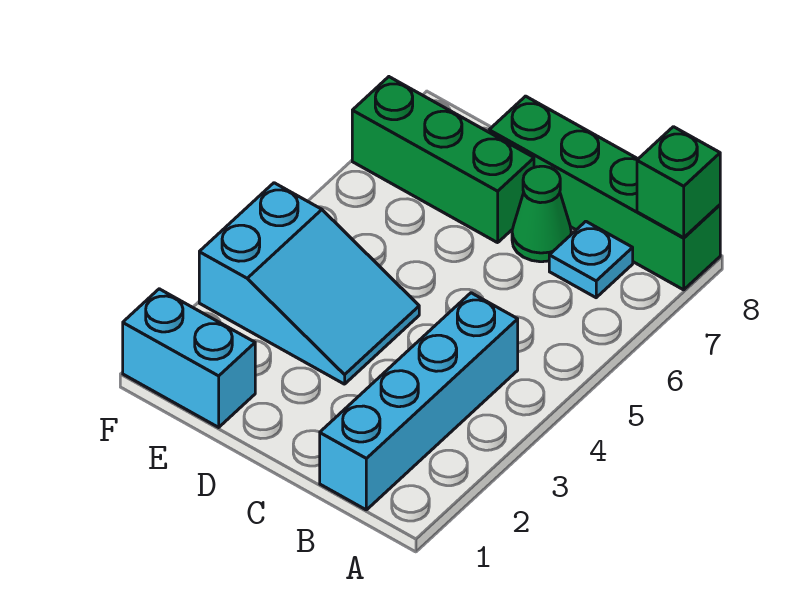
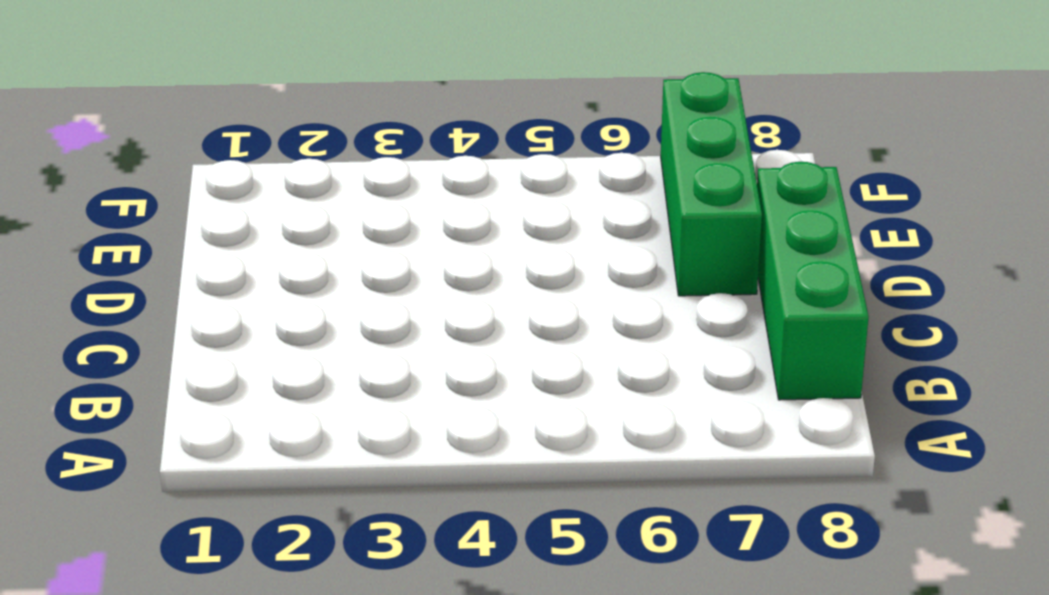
green brick B8:D8 level 1 -> green brick A8:D8 level 1
none -> cyan brick B1:B4 level 1
none -> cyan plate B7 level 1

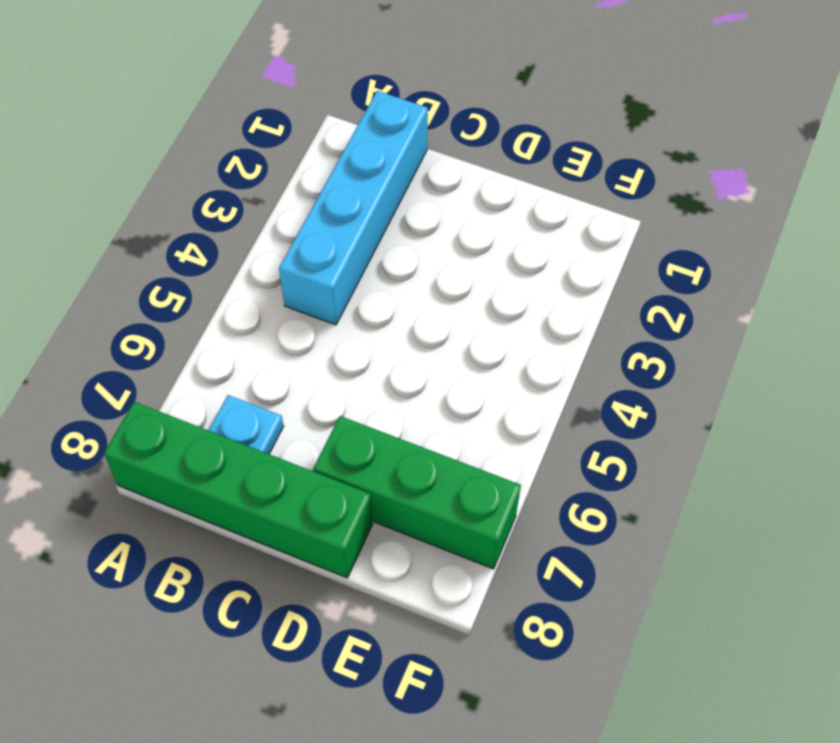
none -> green cone C7 level 1
none -> cyan slope D3:F4 level 1 top F

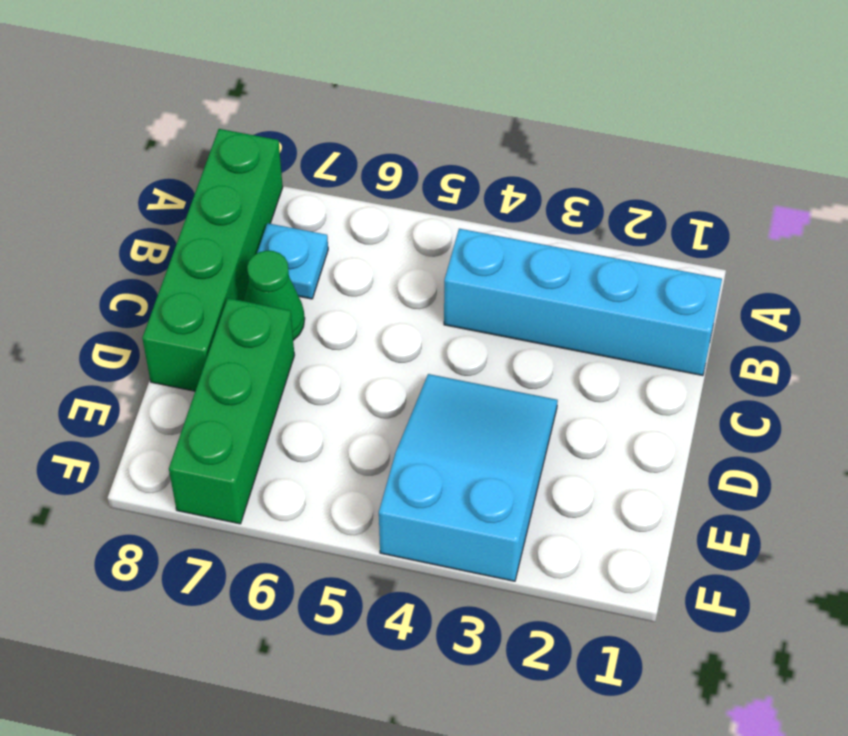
none -> cyan brick E1:F1 level 1
none -> green brick A8 level 2

